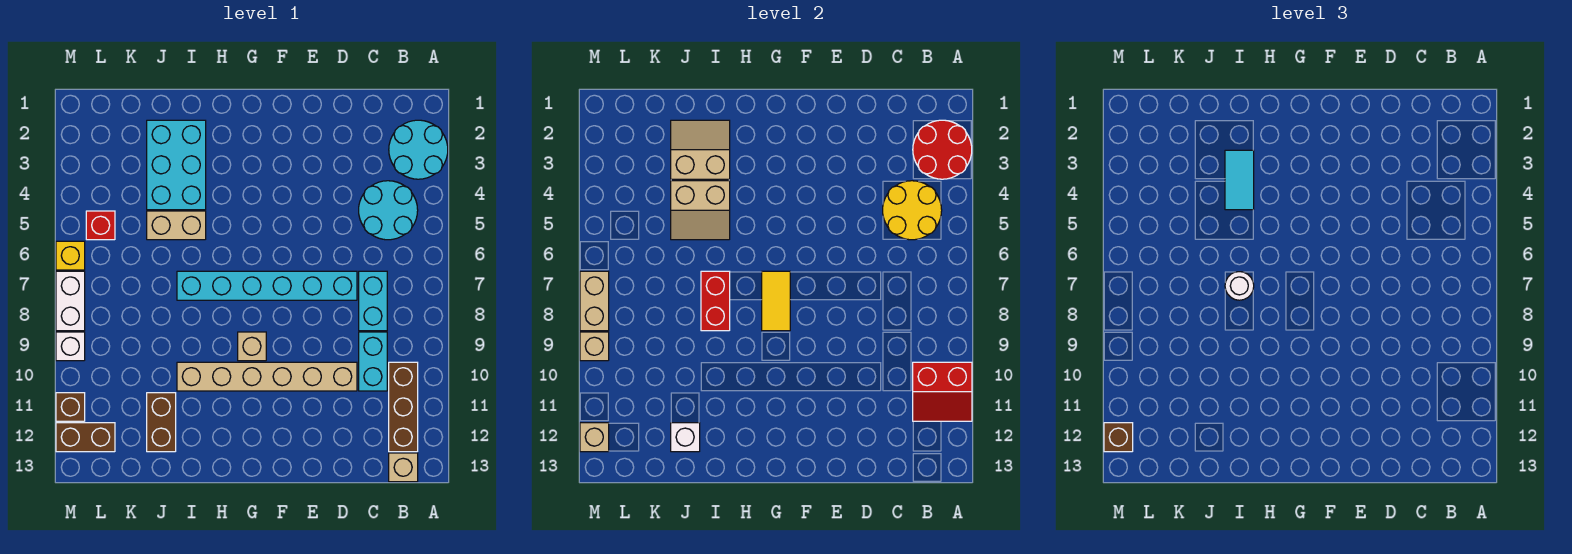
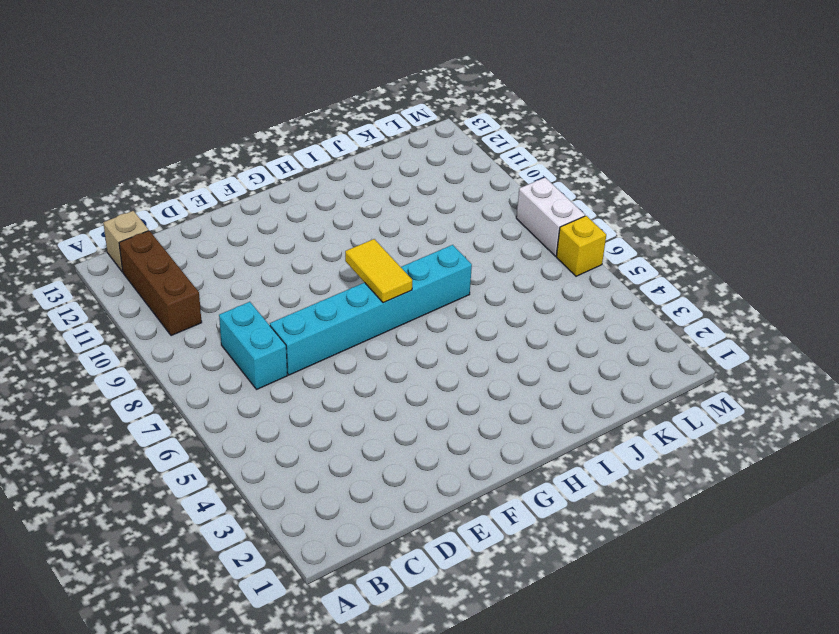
none -> cyan round brick A2:B3 level 1
none -> cyan round brick B4:C5 level 1
none -> cyan brick C9:C10 level 1
none -> tan brick D10:I10 level 1

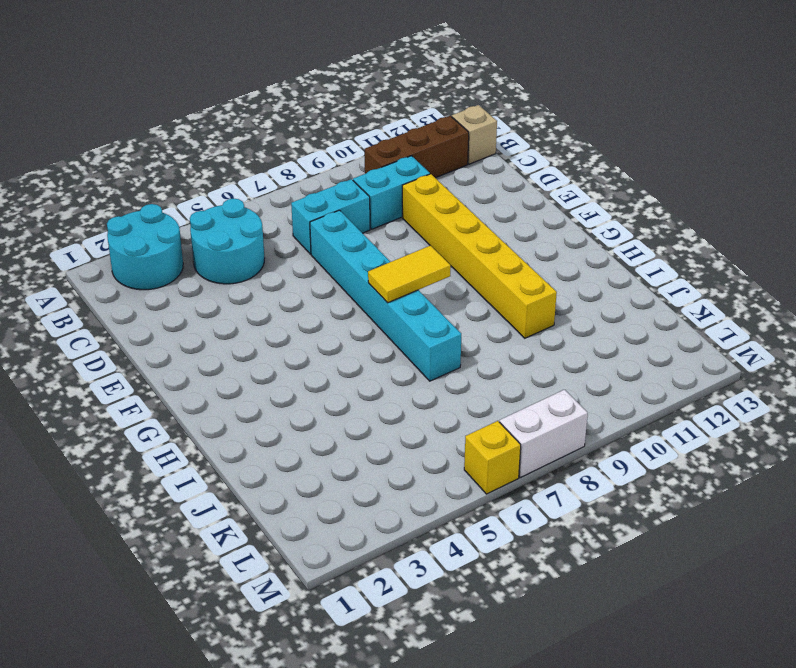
yellow brick D10:I10 level 1 -> tan brick D10:I10 level 1
none -> tan brick G9 level 1
none -> cyan brick I2:J4 level 1
none -> tan brick I5:J5 level 1
none -> brown brick J11:J12 level 1

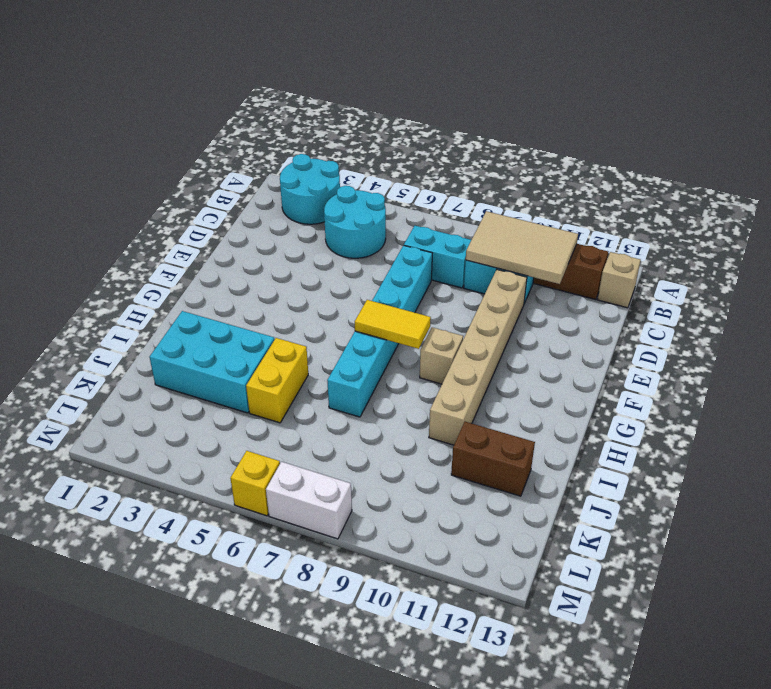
tan tile B9:C11 level 2 -> red slope A10:B11 level 2 top 10
yellow brick I5:J5 level 1 -> tan brick I5:J5 level 1
none -> red brick L5 level 1
none -> brown brick L12:M12 level 1
none -> white brick M9 level 1
none -> brown brick M11 level 1

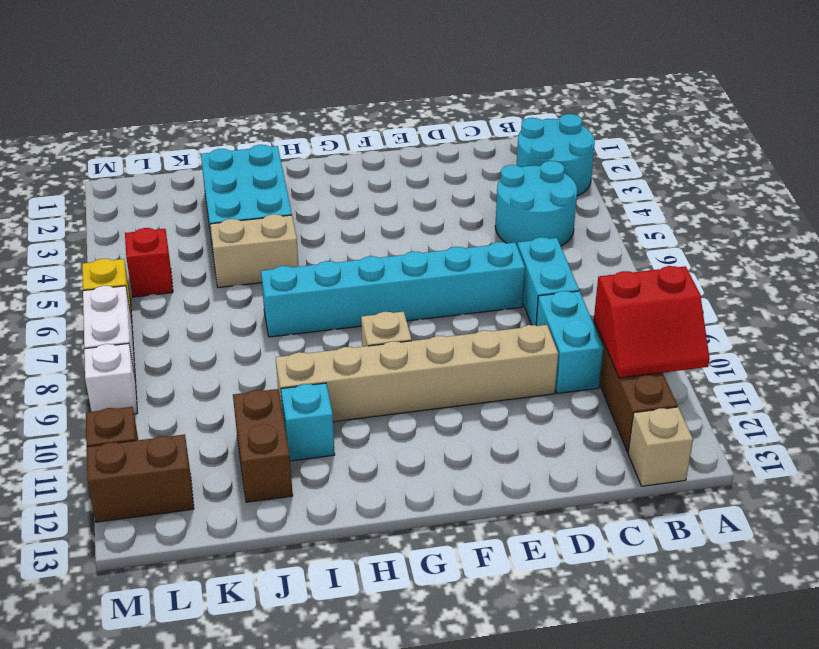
cyan brick I11 level 1 -> none
none -> red round brick A2:B3 level 2
none -> yellow round brick B4:C5 level 2
none -> yellow tile G7:G8 level 2
none -> tan slope I2:J3 level 2 top 3

